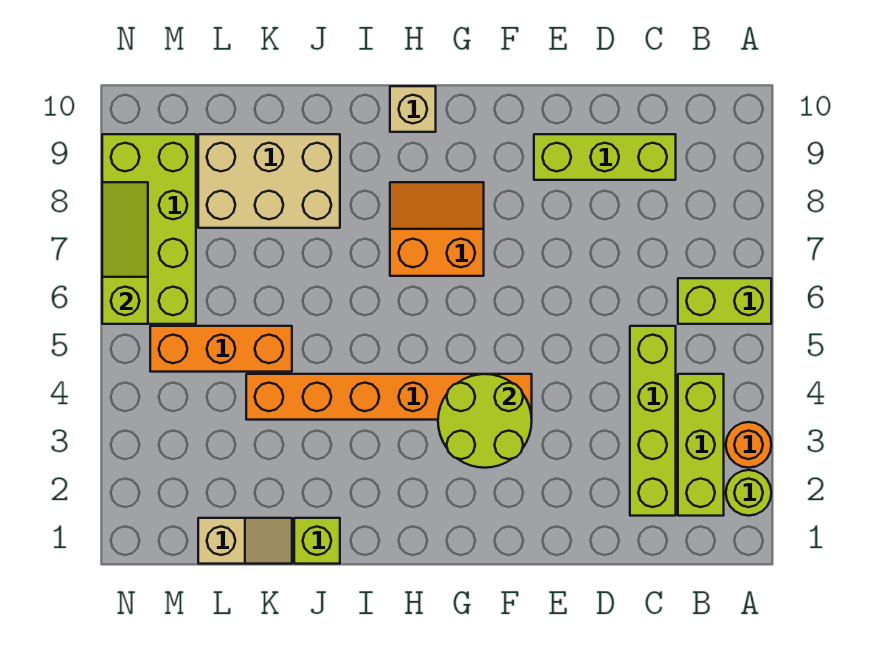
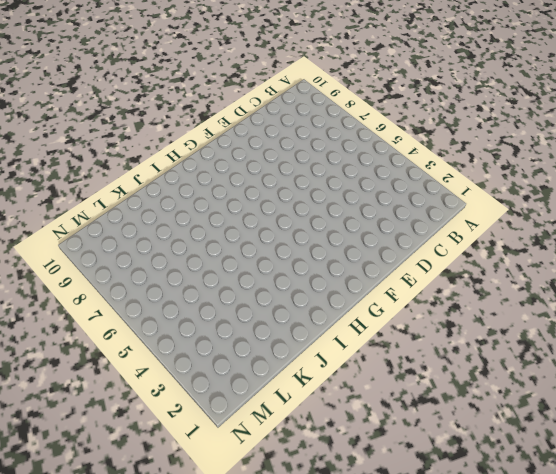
none -> lime round brick A2 level 1
none -> orange round brick A3 level 1
none -> lime brick A6:B6 level 1

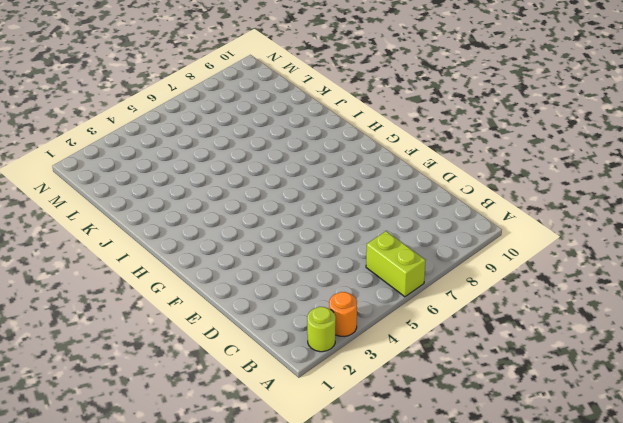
none -> lime brick B2:B4 level 1
none -> lime brick C2:C5 level 1
none -> lime brick C9:E9 level 1

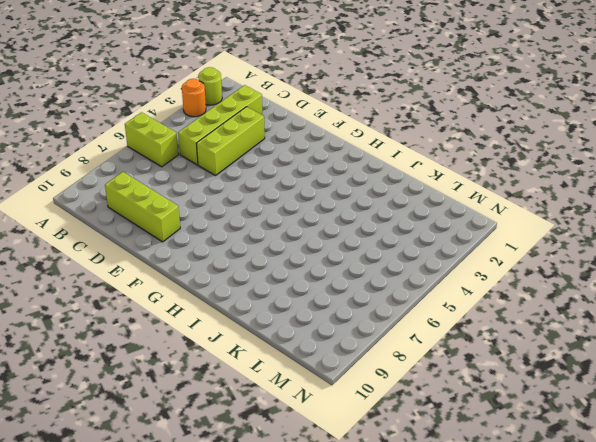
lime brick D3:D5 level 1 -> lime brick B2:B4 level 1
none -> orange brick F4:K4 level 1
none -> orange slope G7:H8 level 1 top 7
none -> tan brick H10 level 1

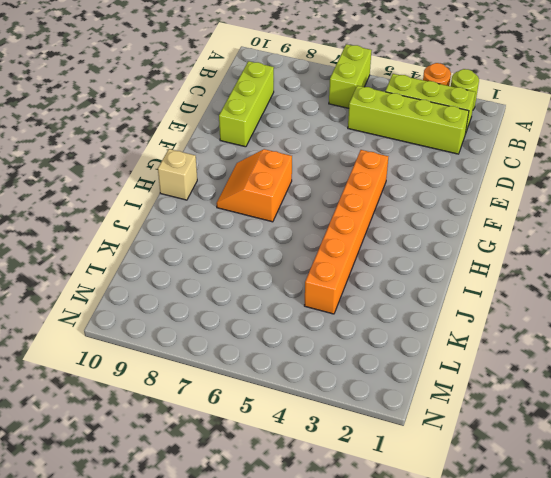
none -> lime brick J1 level 1
none -> tan brick J8:L9 level 1
none -> tan slope K1:L1 level 1 top L

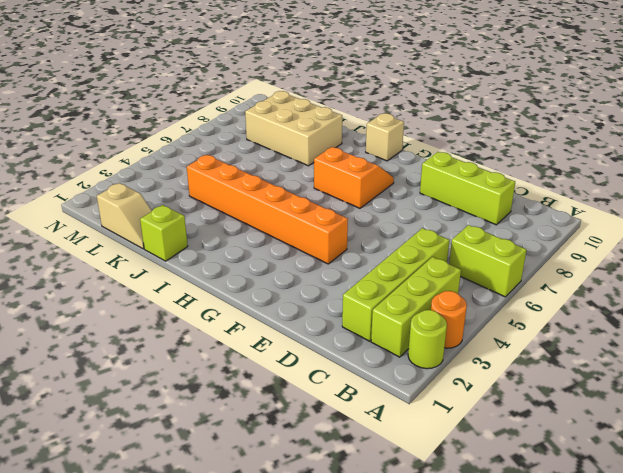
none -> orange brick K5:M5 level 1
none -> lime brick M6:N9 level 1
none -> lime round brick F3:G4 level 2

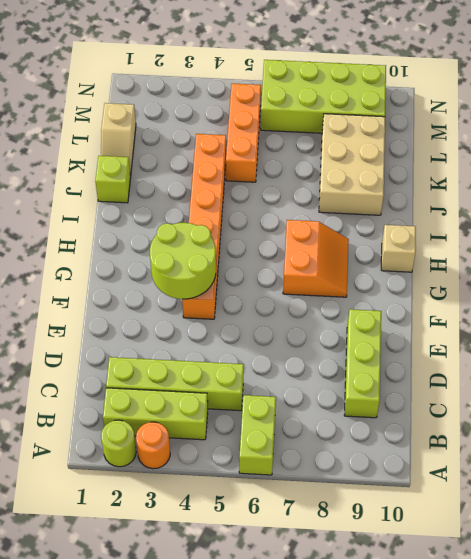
none -> lime slope N6:N8 level 2 top 6

